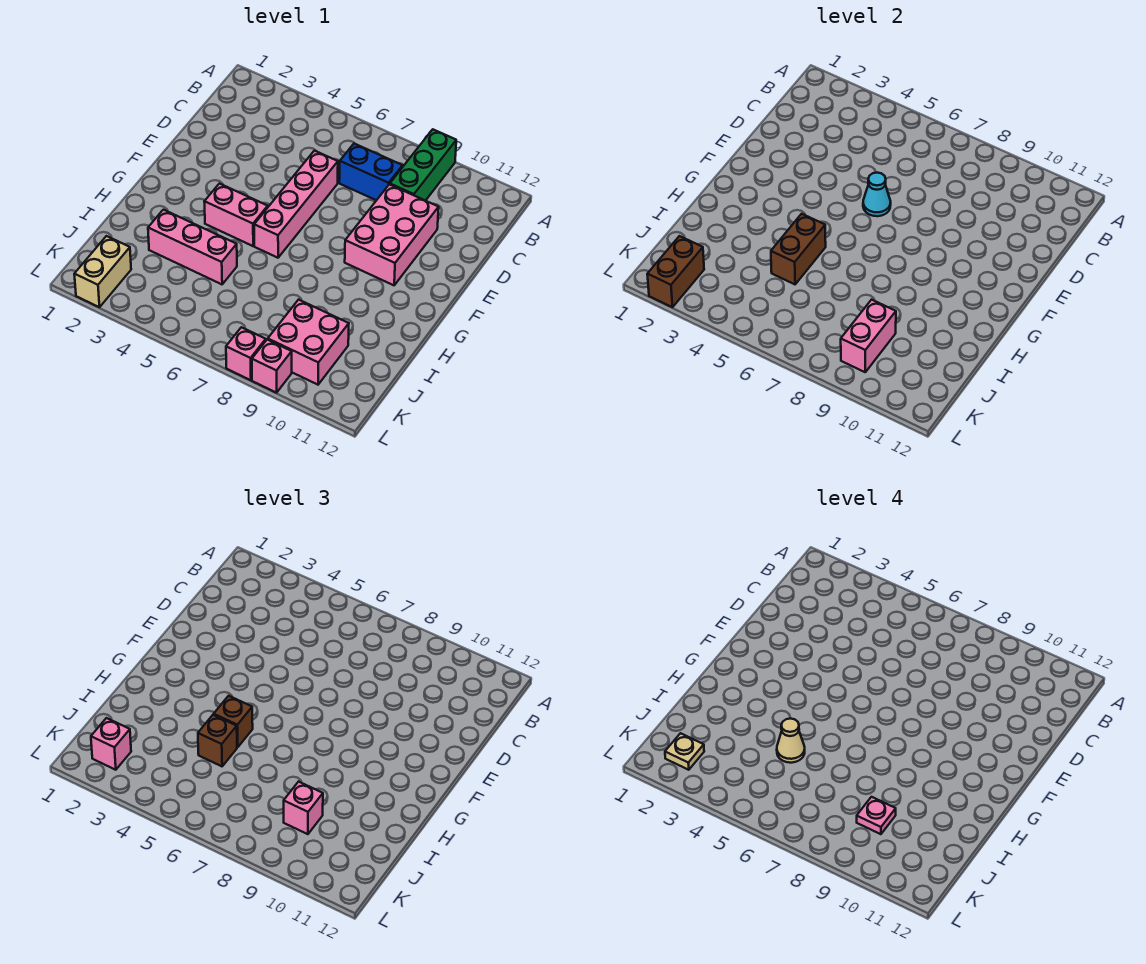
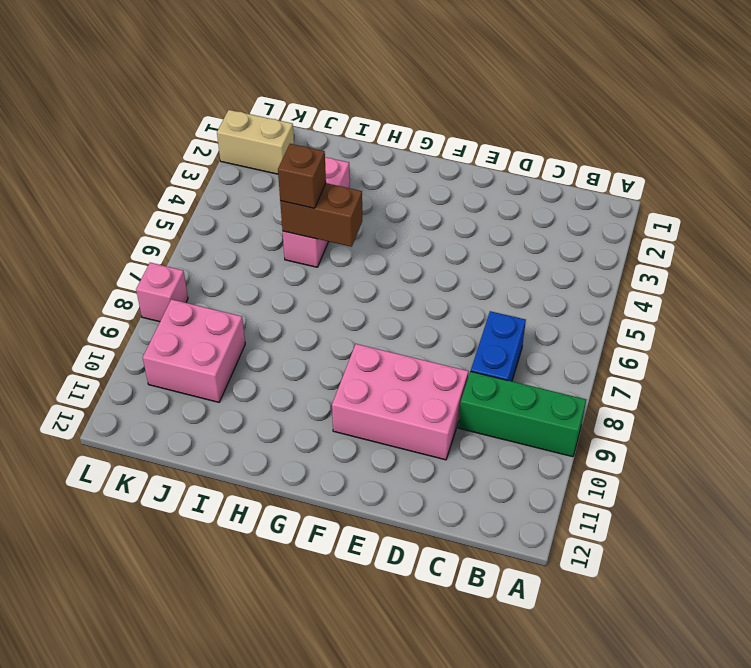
none -> pink brick D6:G6 level 1
none -> pink brick G4:G5 level 1
none -> pink brick L9 level 1

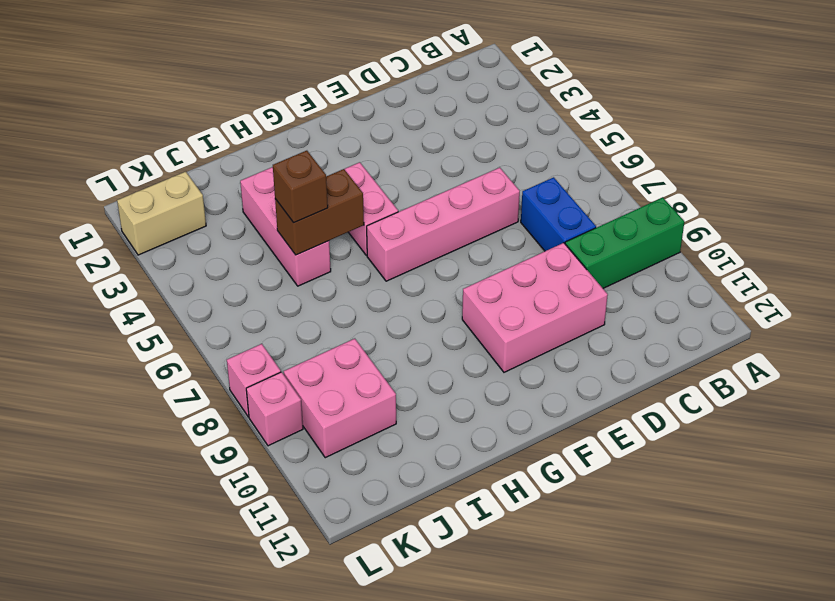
none -> cyan cone E6 level 2
none -> pink brick J9:K9 level 2
none -> brown brick K2:L2 level 2

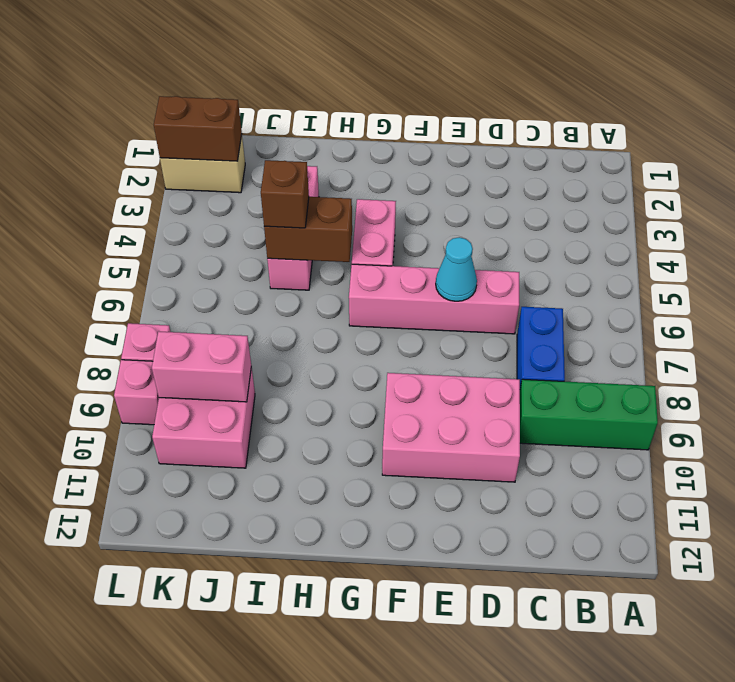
none -> brown brick H5 level 3
none -> pink brick J9 level 3
none -> pink brick K2 level 3

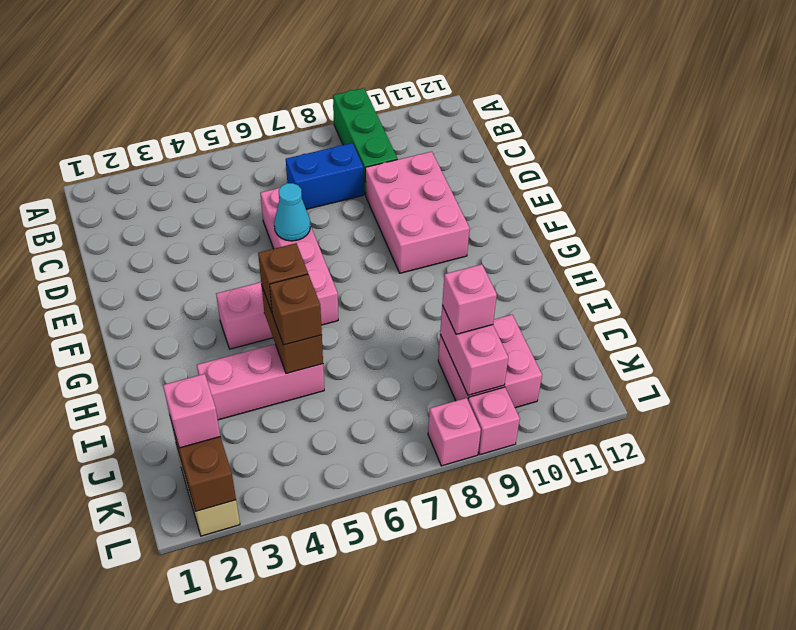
none -> tan cone I5 level 4
none -> pink plate J9 level 4
none -> tan plate K2 level 4

